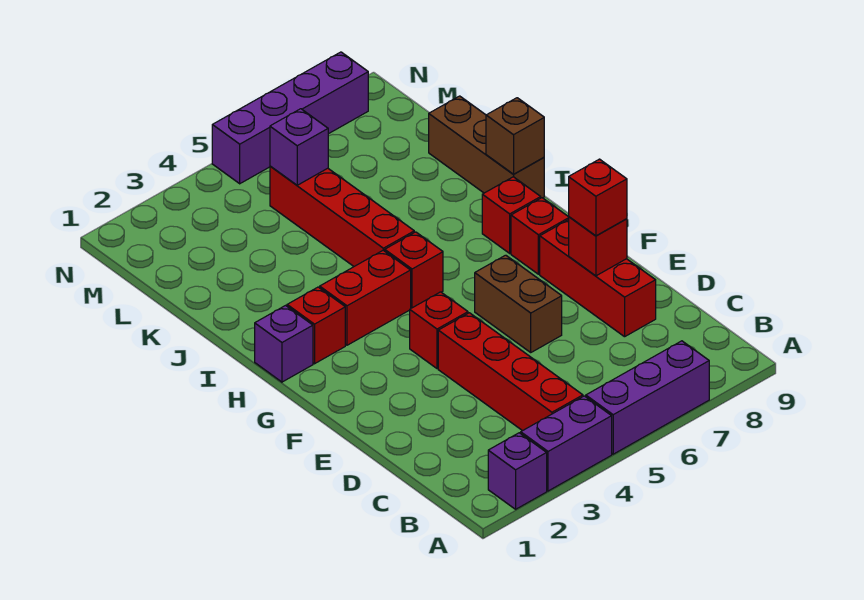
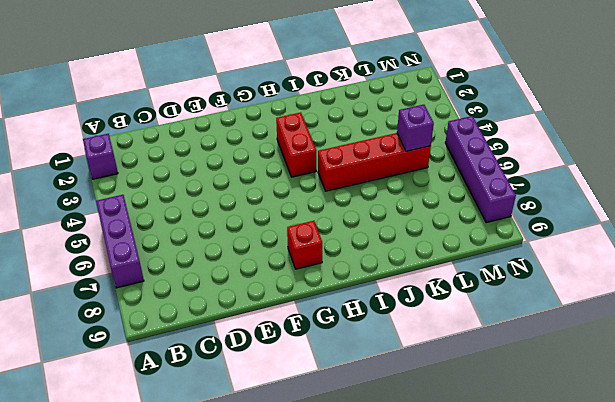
none -> purple brick A3:A4 level 1
none -> red brick B4:E4 level 1
none -> red brick D8:F8 level 1

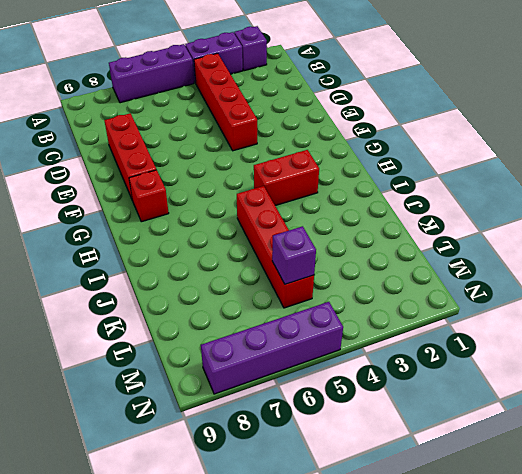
none -> brown brick E6:F6 level 1
none -> red brick F4 level 1
none -> purple brick H1 level 1

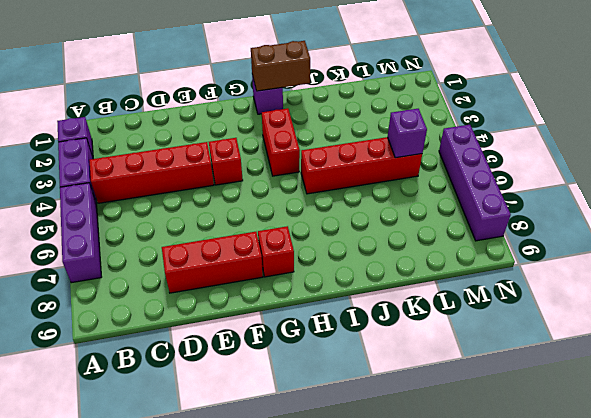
brown brick H1:I1 level 2 -> brown brick E6:F6 level 1
none -> red brick H2 level 1
none -> red brick H5 level 1
none -> red brick H8 level 1

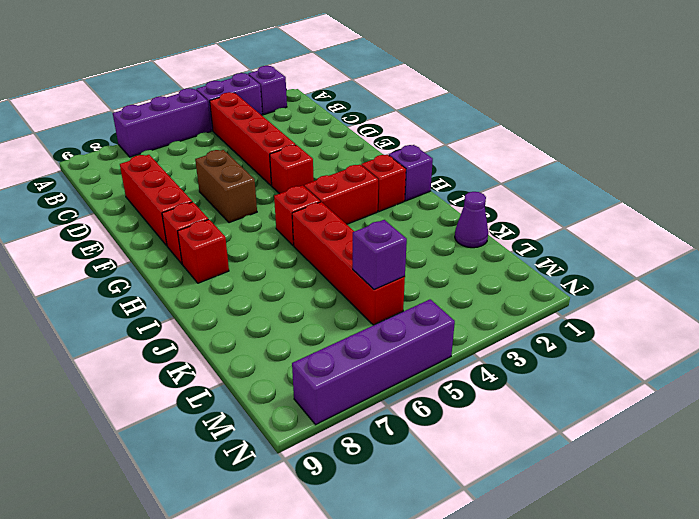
purple cone K1 level 1 -> none
none -> brown brick I9:K9 level 1
none -> red brick E8 level 2
none -> brown brick I9 level 2

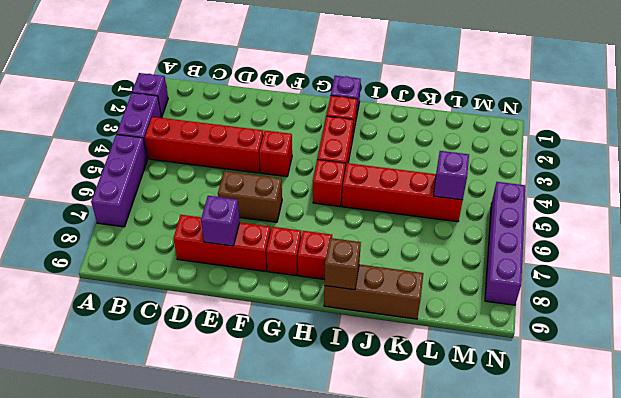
purple brick E8 level 2 -> red brick E8 level 2
none -> red brick E8 level 3

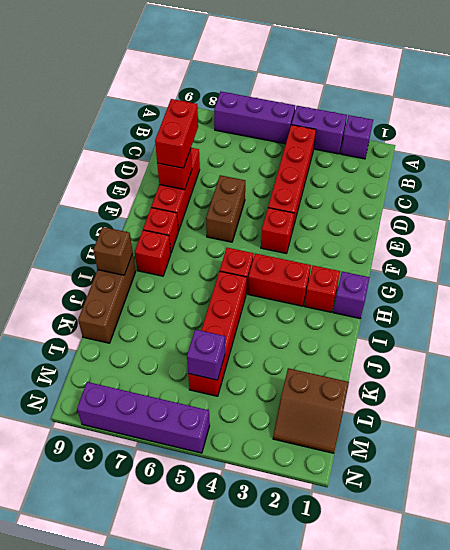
red brick D8:E8 level 3 -> red brick E8 level 3
brown slope L1:M2 level 1 top L -> none

